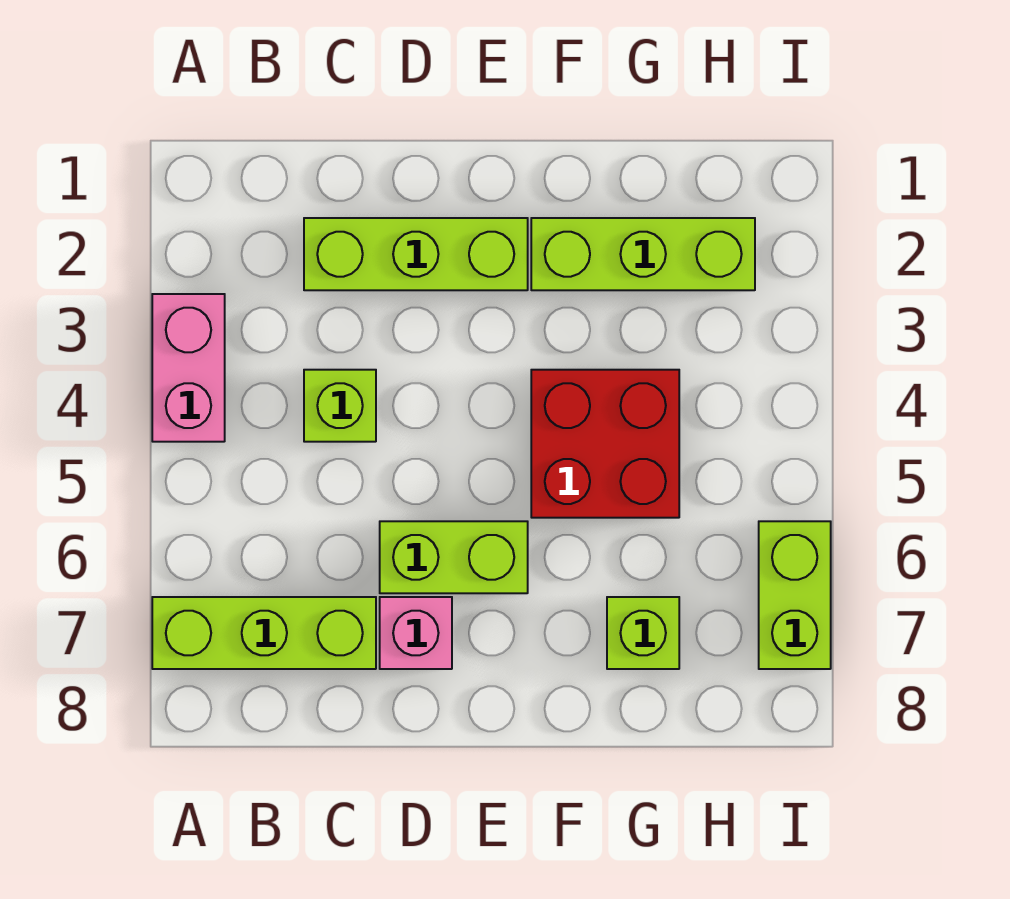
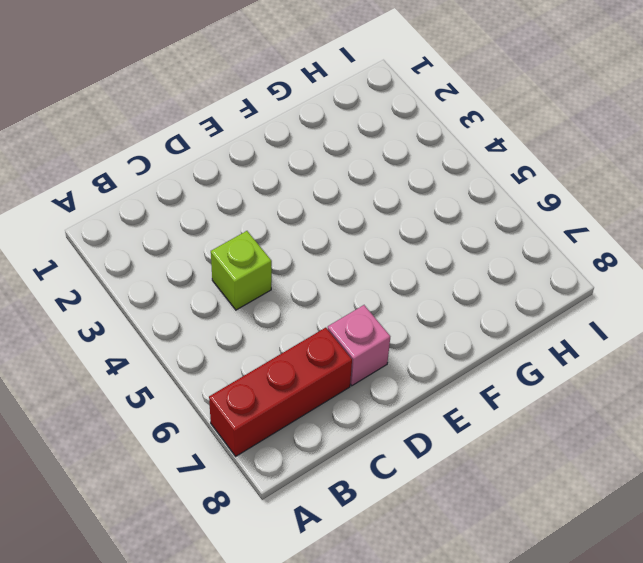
red brick A7:C7 level 1 -> lime brick A7:C7 level 1
none -> pink brick A3:A4 level 1
none -> lime brick C2:E2 level 1

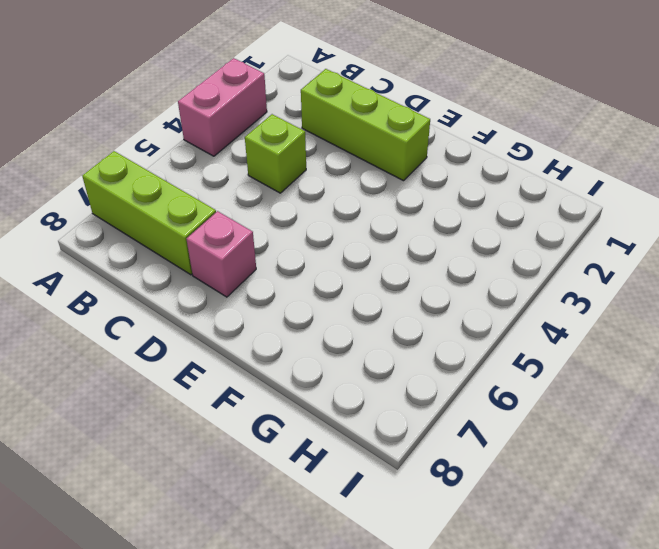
none -> lime brick D6:E6 level 1
none -> lime brick F2:H2 level 1

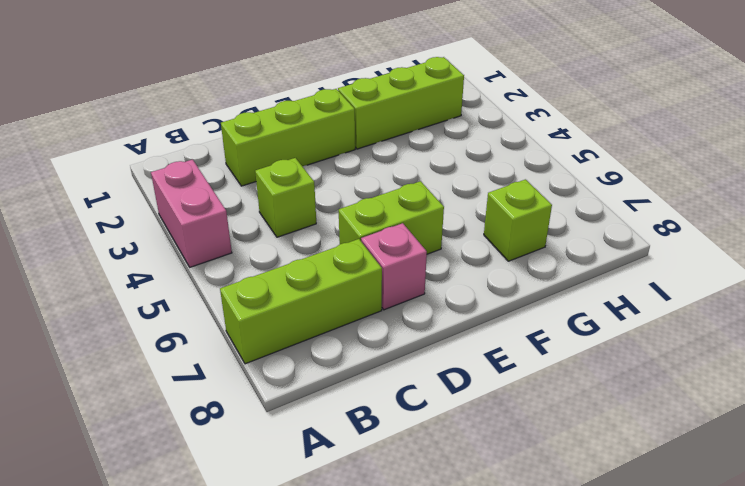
none -> red brick F4:G5 level 1
none -> lime brick I6:I7 level 1

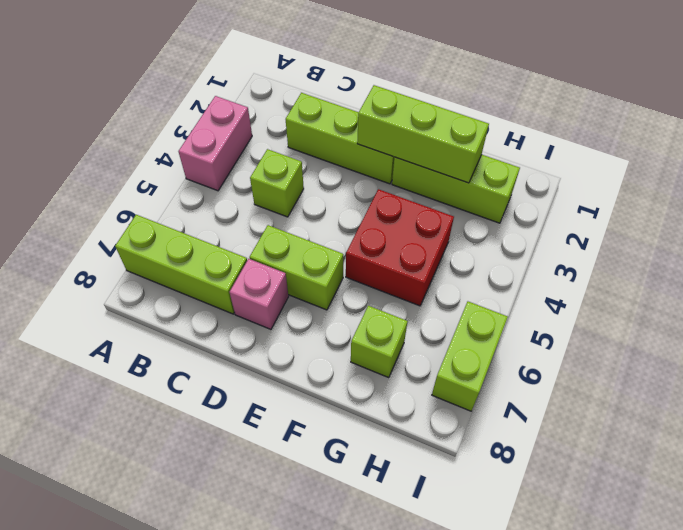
lime brick E2:G2 level 2 -> none

